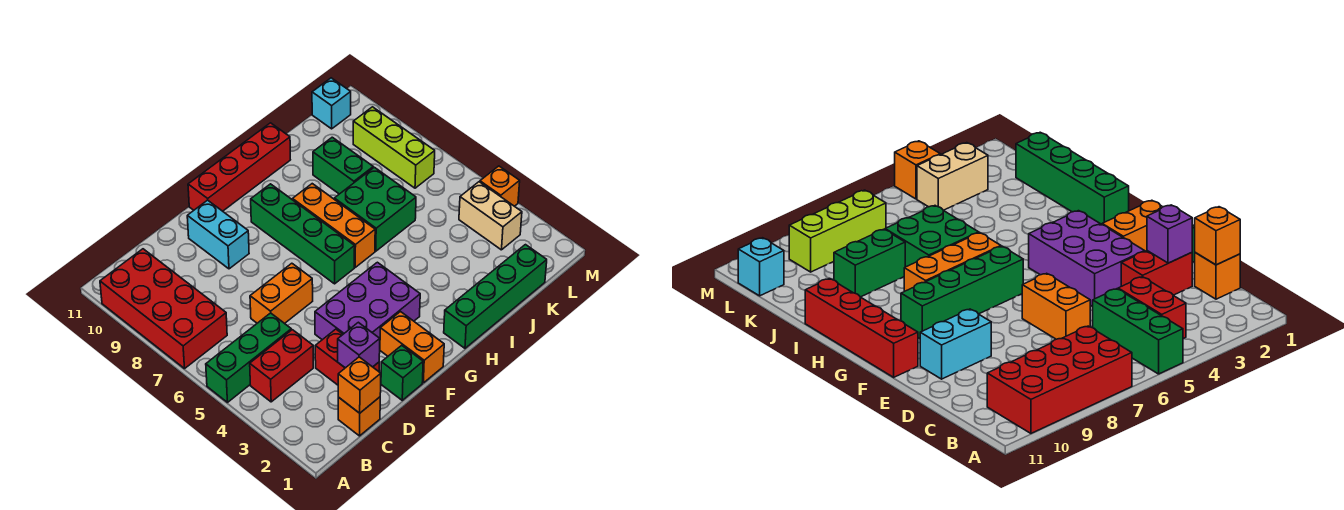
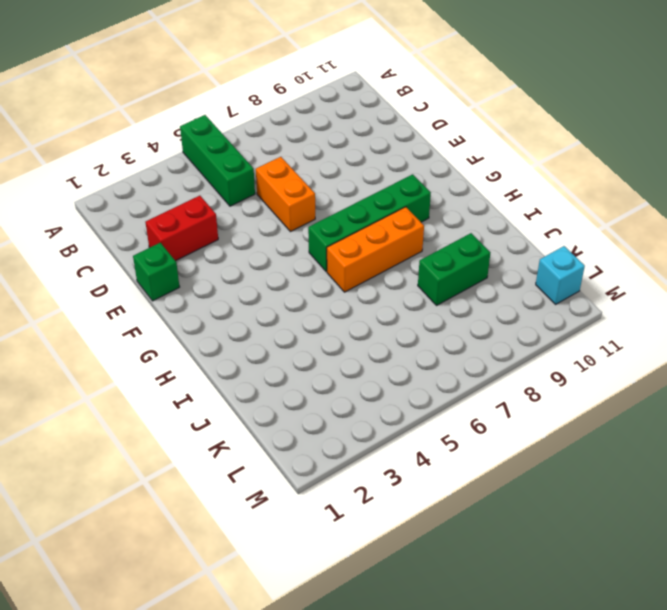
none -> red brick A7:B10 level 1
none -> red brick B4:C4 level 1
none -> orange brick C1 level 1

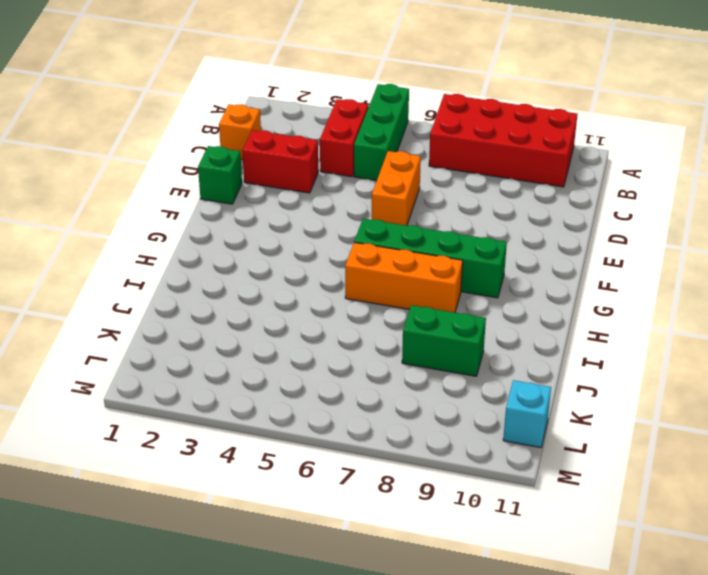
none -> purple brick E3:G4 level 1
none -> cyan brick E9:E10 level 1
none -> orange brick F1:F2 level 1

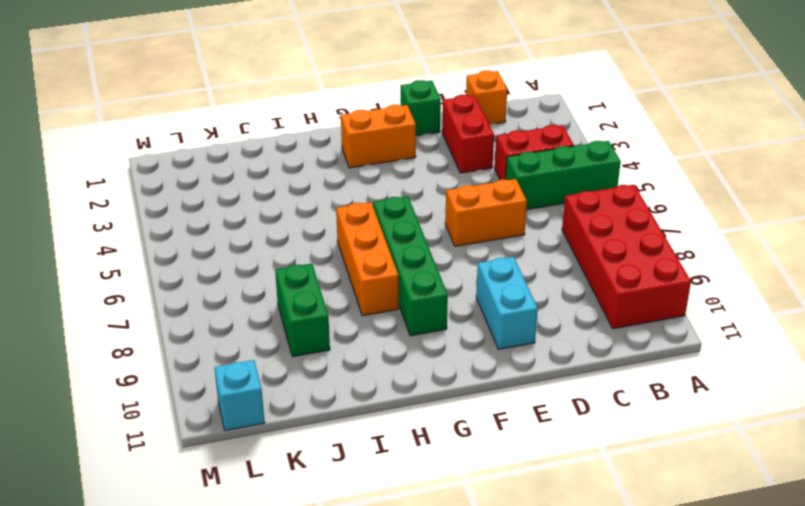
orange brick F2:G2 level 1 -> orange brick F1:F2 level 1
none -> purple brick E3:G4 level 1
none -> red brick F11:I11 level 1
none -> green brick H1:K1 level 1

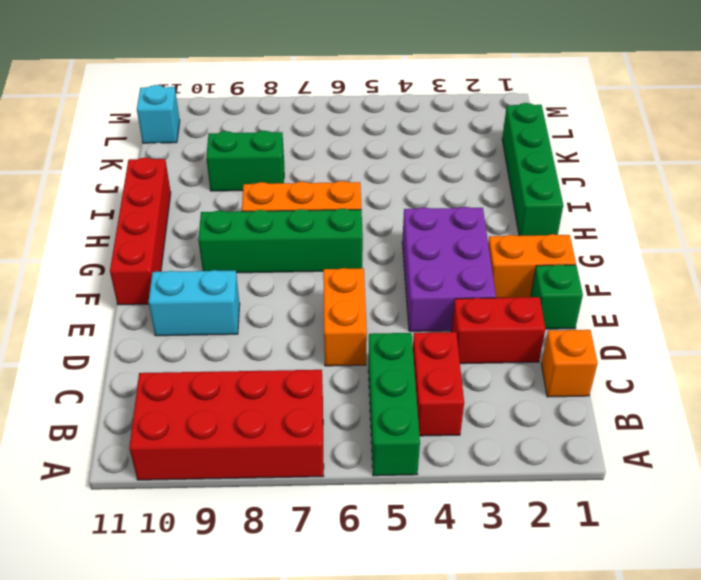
none -> green brick I6:J7 level 1
none -> tan brick L3:L4 level 1
none -> lime brick L7:L9 level 1

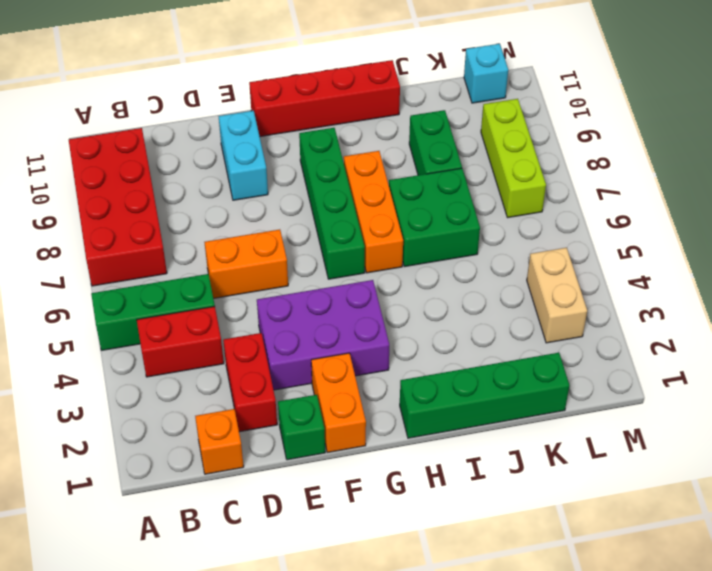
none -> orange brick M4 level 1
none -> orange brick C1 level 2
none -> purple brick D2 level 2

